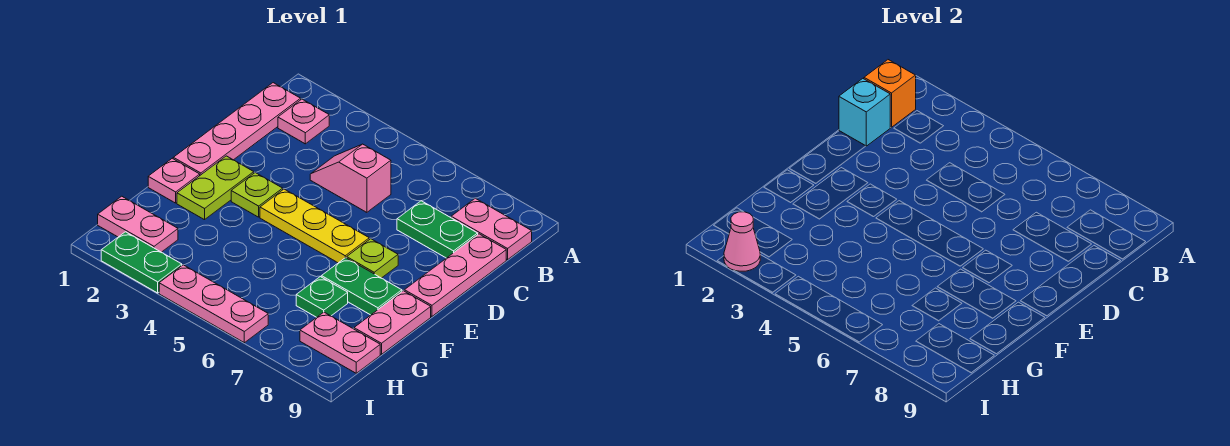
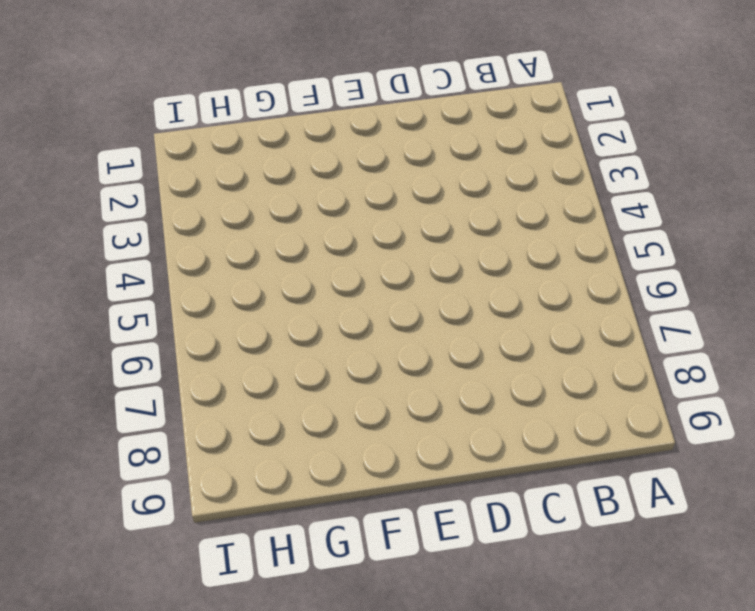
none -> pink plate B1:E1 level 1
none -> pink plate B2 level 1
none -> pink plate B8:B9 level 1

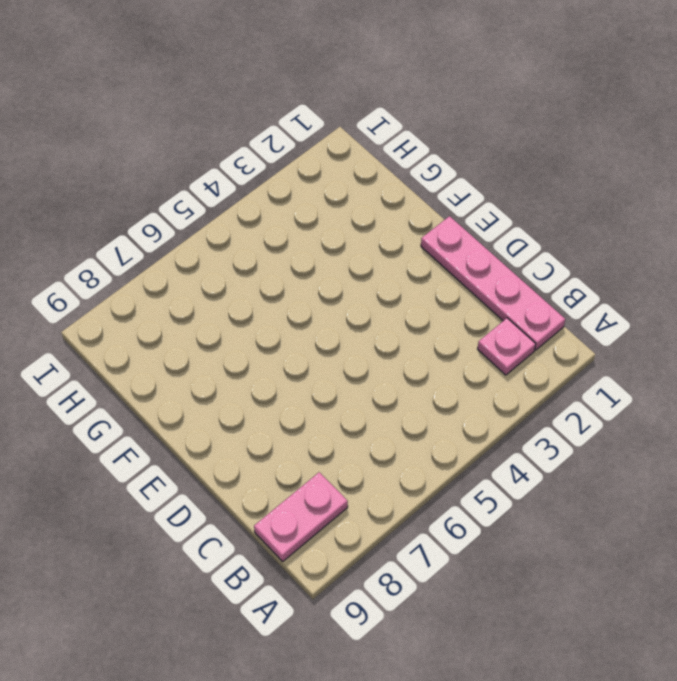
none -> pink slope C4:C5 level 1 top 5
none -> green plate C7:C8 level 1
none -> pink plate C9:E9 level 1

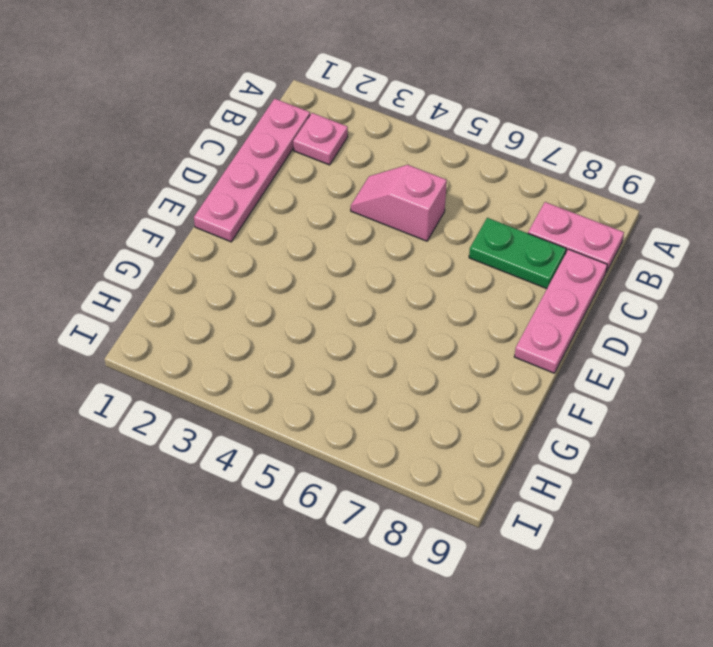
none -> lime plate E2:F2 level 1
none -> lime plate E3 level 1
none -> yellow plate E4:E6 level 1

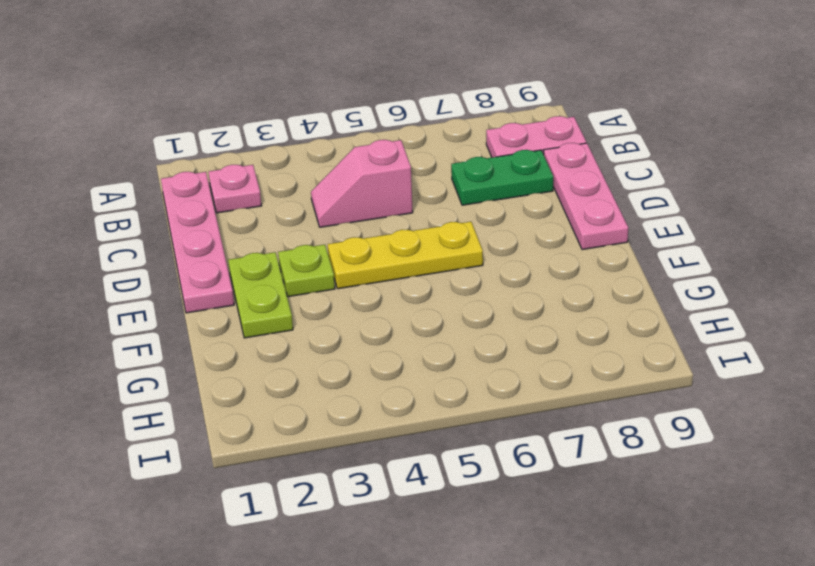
none -> lime plate E7 level 1
none -> pink plate F1 level 1
none -> green plate F7:F8 level 1

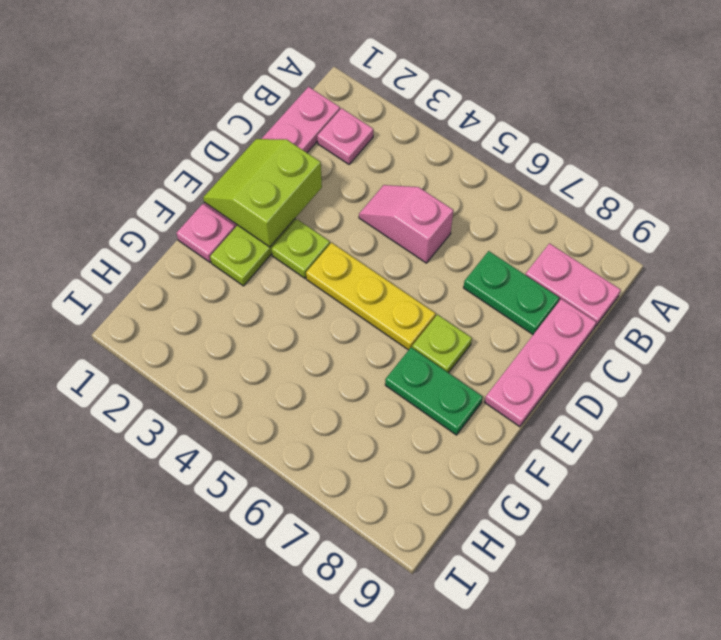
lime slope D1:E2 level 2 top 2 -> none
none -> pink plate F9:G9 level 1
none -> green plate G7 level 1
none -> pink plate H1:H2 level 1

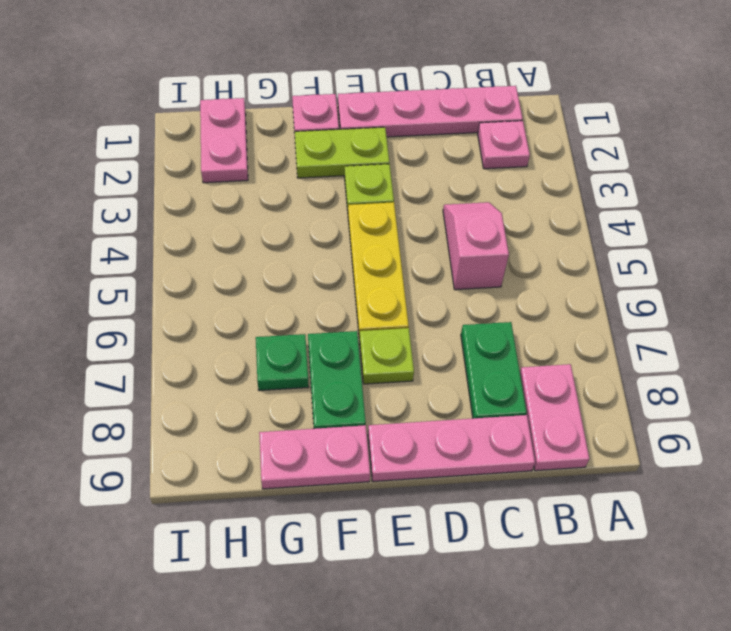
none -> pink plate H8:H9 level 1
none -> green plate I2:I3 level 1
none -> pink plate I4:I6 level 1

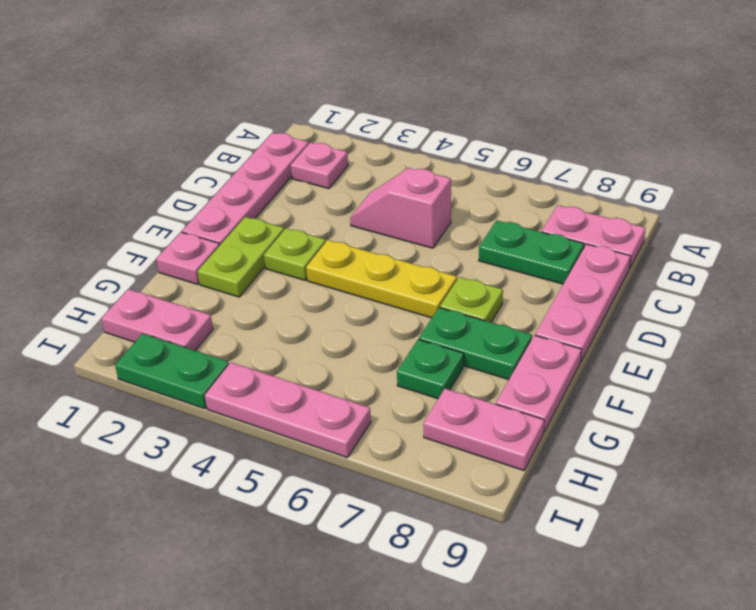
none -> orange brick B1 level 2
none -> cyan brick C1 level 2
none -> pink cone I2 level 2

